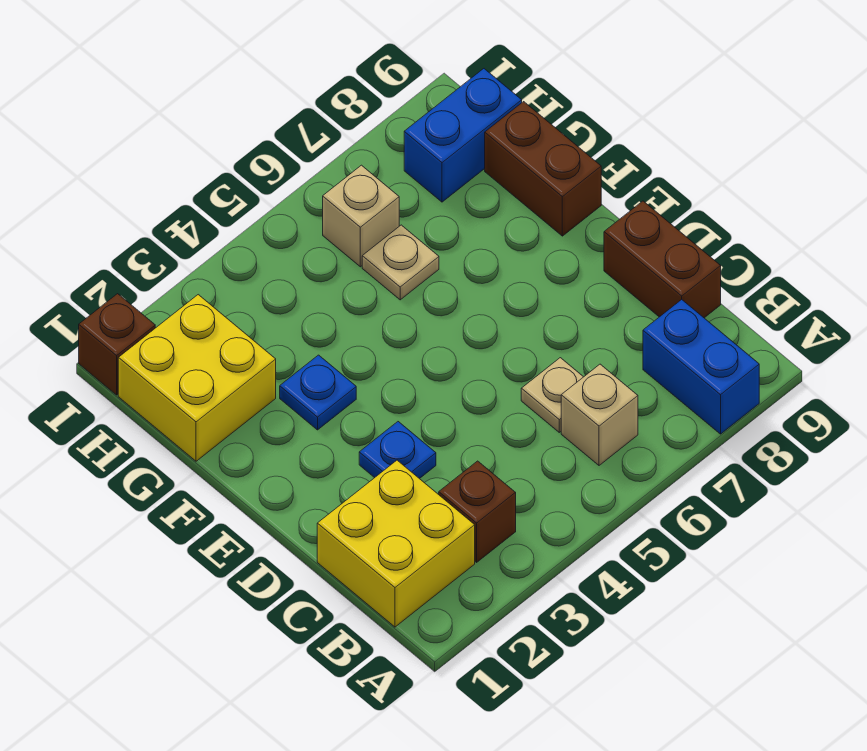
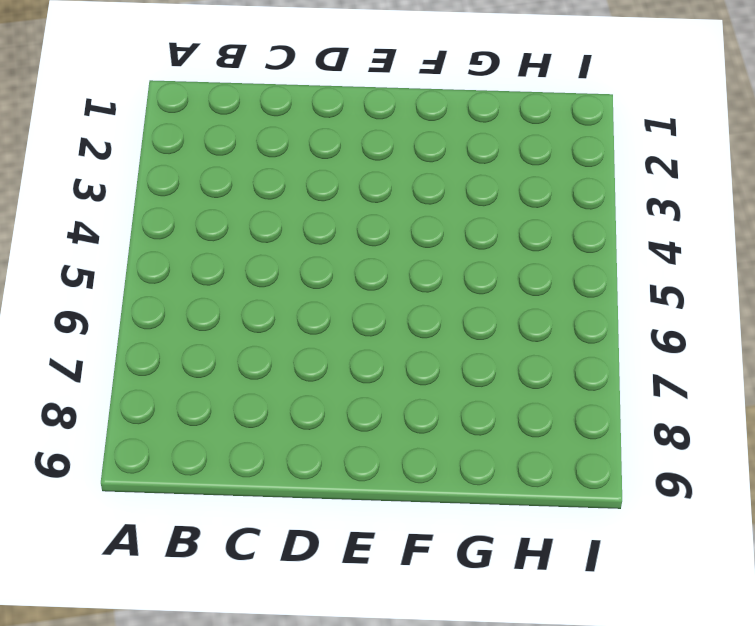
none -> blue brick A8:B8 level 1
none -> yellow brick B1:C2 level 1
none -> brown brick B3 level 1

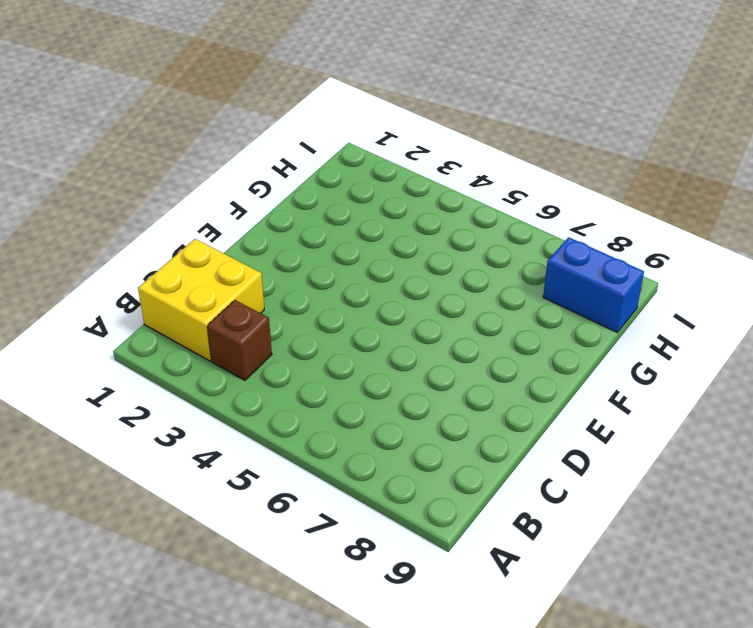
none -> blue brick A8:B8 level 1
none -> tan brick B6 level 1
none -> tan plate C6 level 1

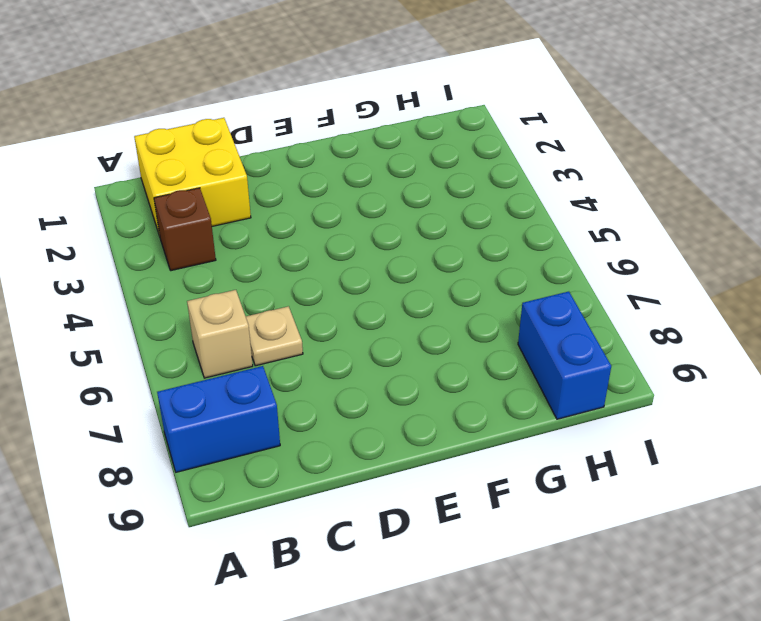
none -> brown brick C9:D9 level 1
none -> blue plate D3 level 1
none -> blue plate F3 level 1

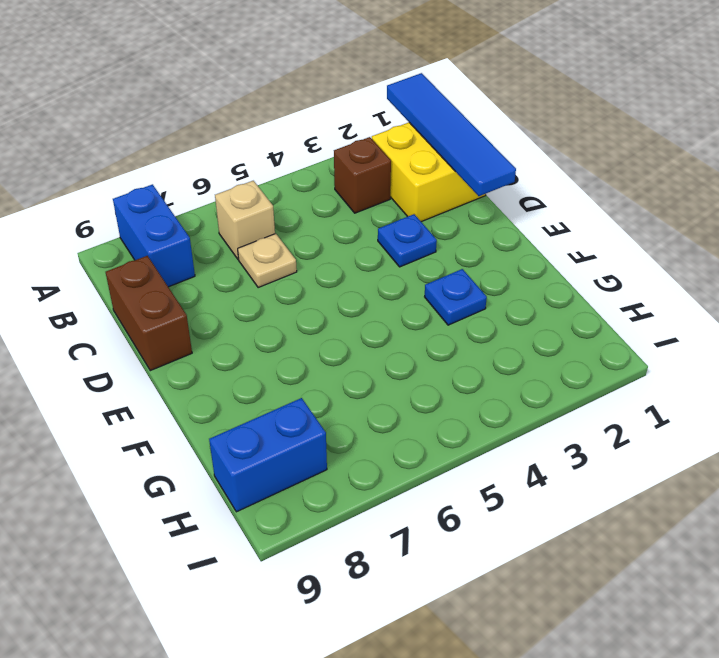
blue tile A1:D1 level 2 -> none
none -> brown brick F9:G9 level 1
none -> yellow brick G1:H2 level 1
none -> tan plate G6 level 1

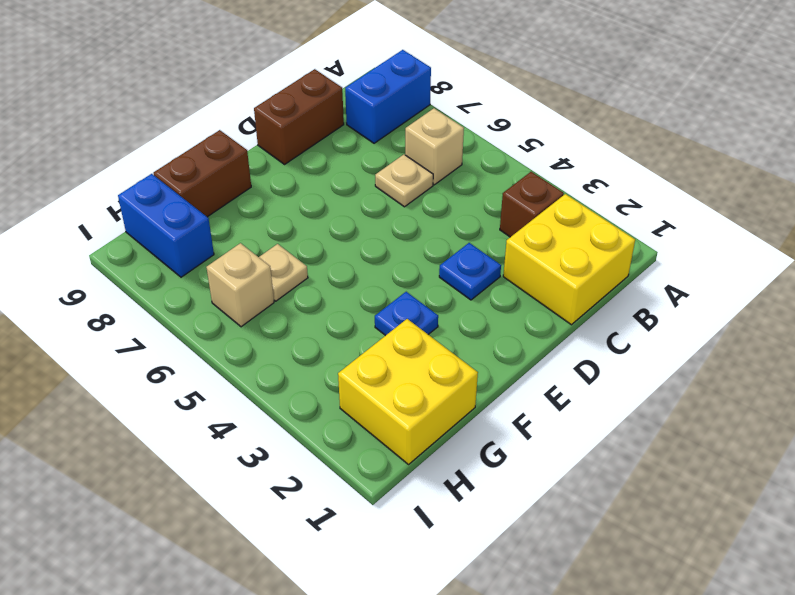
none -> brown brick I1 level 1

